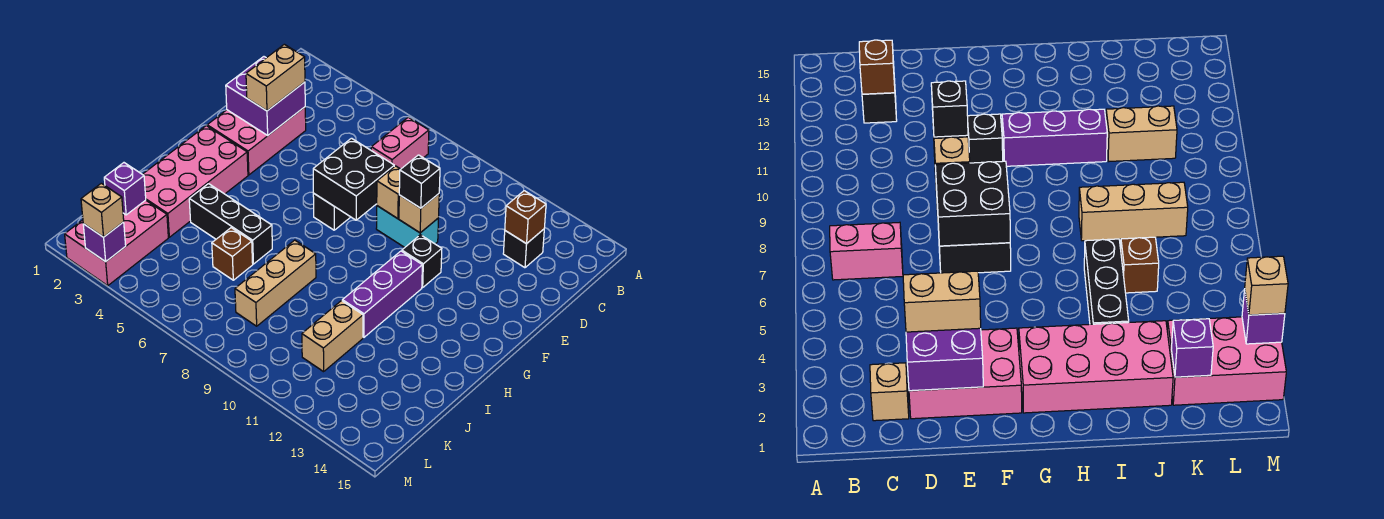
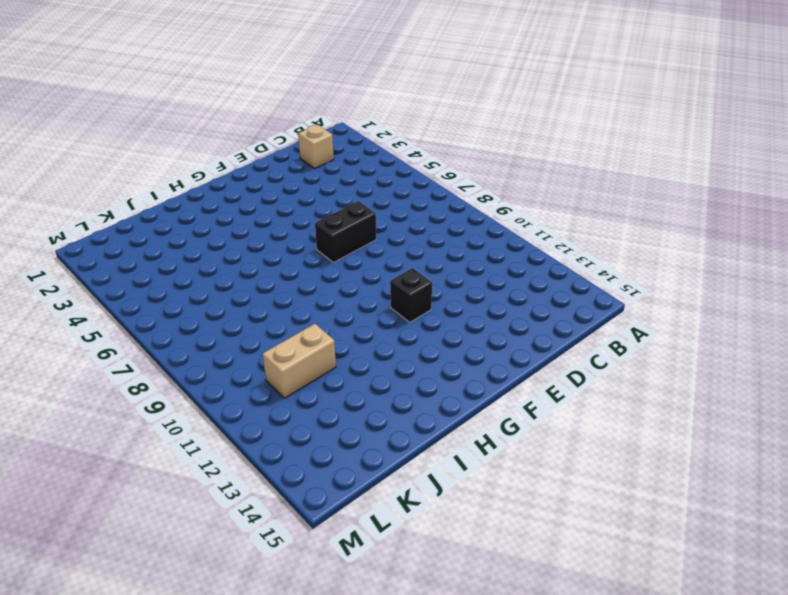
none -> pink brick B7:C7 level 1
none -> black brick C13 level 1
none -> pink brick D2:F3 level 1

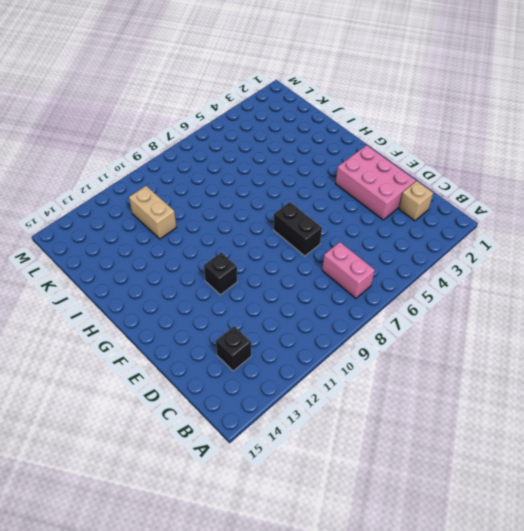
none -> cyan brick E9:E10 level 1
none -> pink brick G2:J3 level 1
none -> purple brick G11:I11 level 1

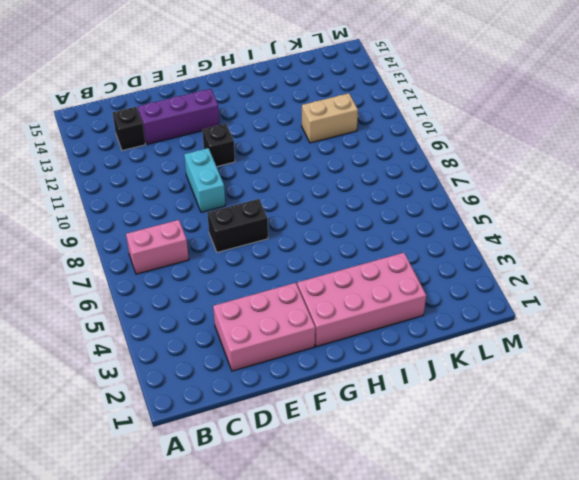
purple brick D13:F13 level 1 -> purple brick G11:I11 level 1
none -> tan brick C2 level 1
none -> black brick I4:I6 level 1
none -> tan brick I8:K8 level 1

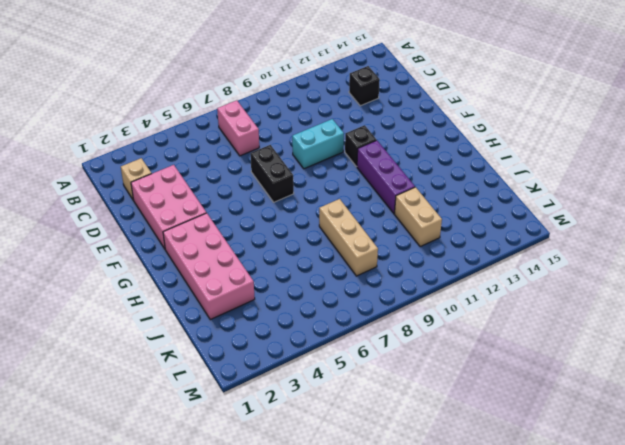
none -> black brick I4:I6 level 1
none -> brown brick J6 level 1
none -> pink brick K2:M3 level 1

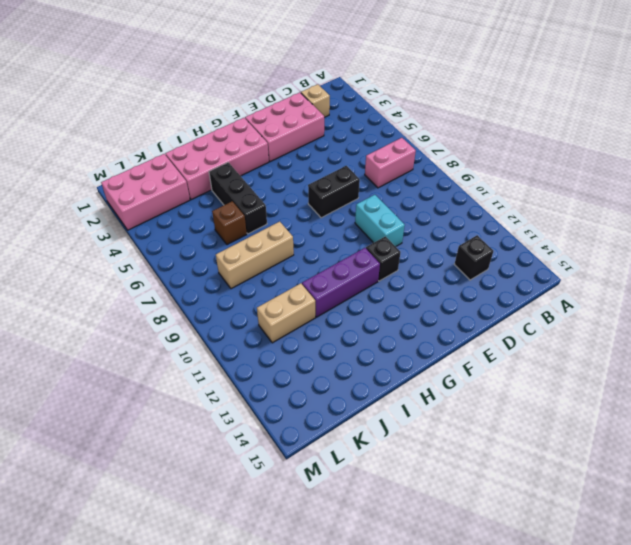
none -> brown brick C13 level 2
none -> purple brick D2:E3 level 2
none -> black brick E7:F8 level 2

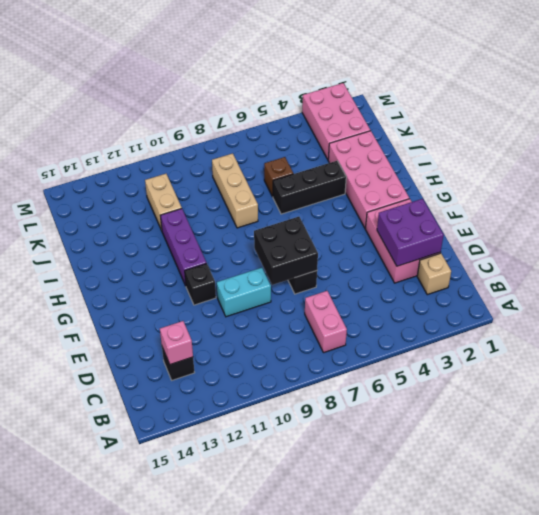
pink brick C13 level 2 -> brown brick C13 level 2
none -> tan brick E9 level 2
none -> tan brick E10 level 2
none -> purple brick K2 level 2

